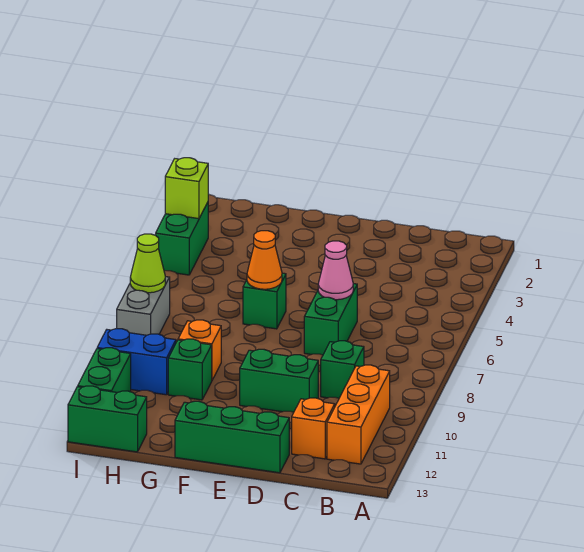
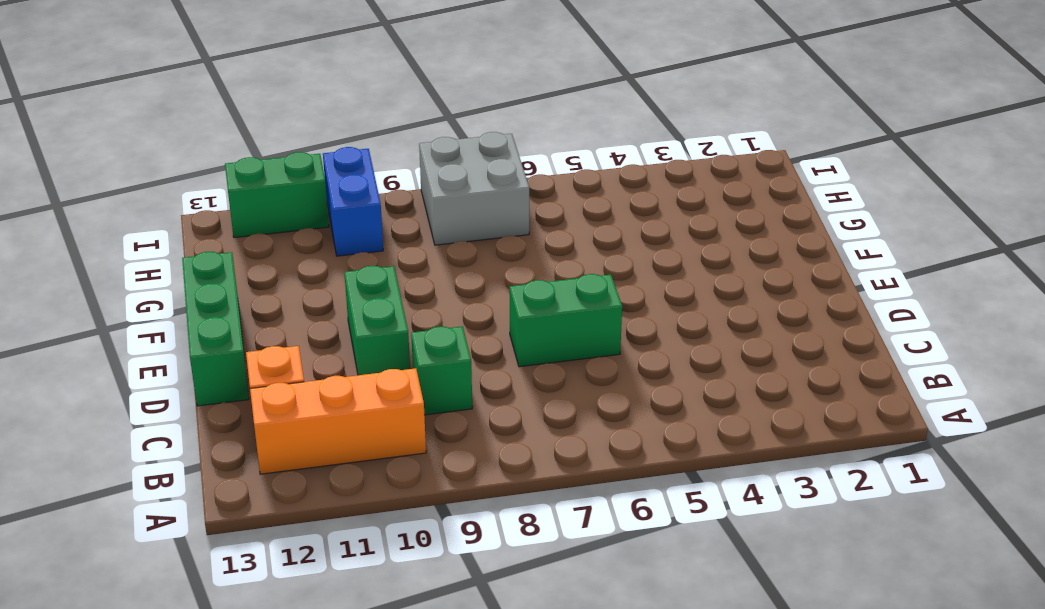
grey brick H7:I8 level 1 -> grey brick I7:I8 level 1
none -> green brick F6 level 1
none -> orange brick G9 level 1
none -> green brick G10 level 1

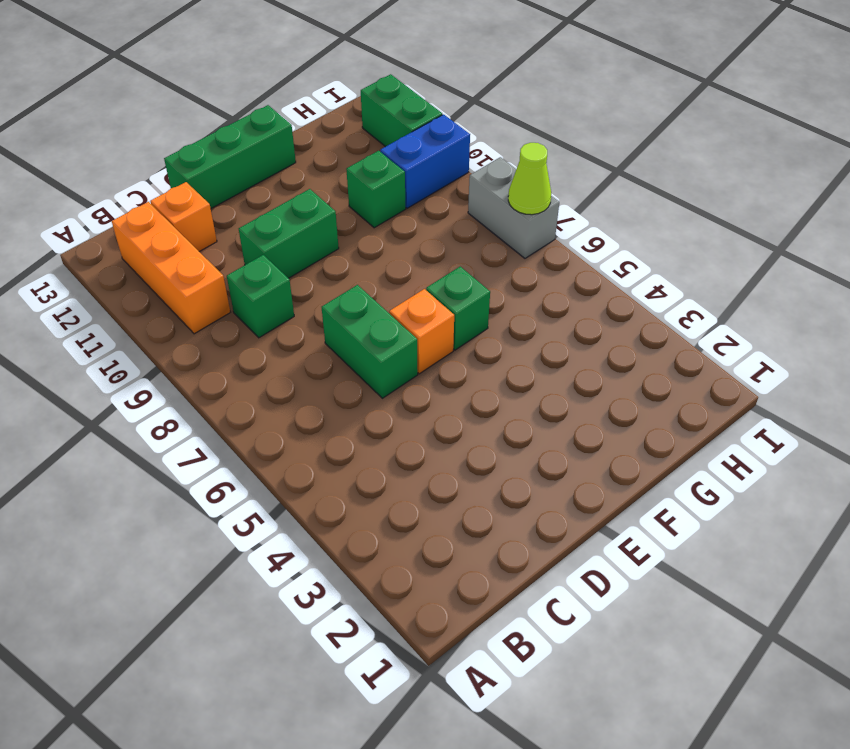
orange brick E6 level 1 -> orange brick G9 level 1
none -> green brick H13:I13 level 1
none -> green brick I3:I4 level 1
none -> pink cone D6 level 2

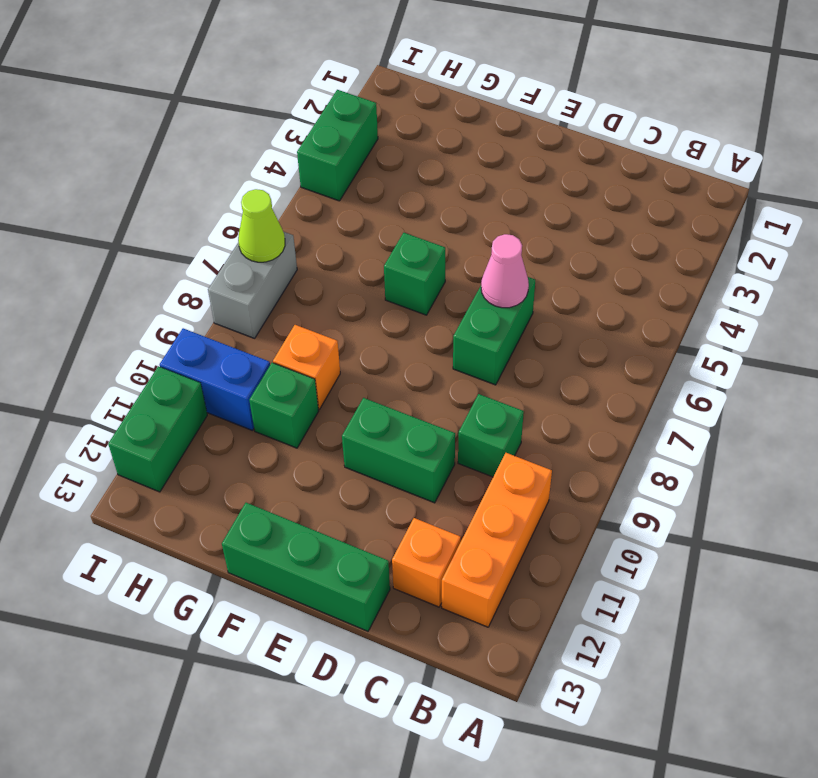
none -> green brick H13:I13 level 1
none -> orange cone F6 level 2
none -> lime brick I3 level 2

